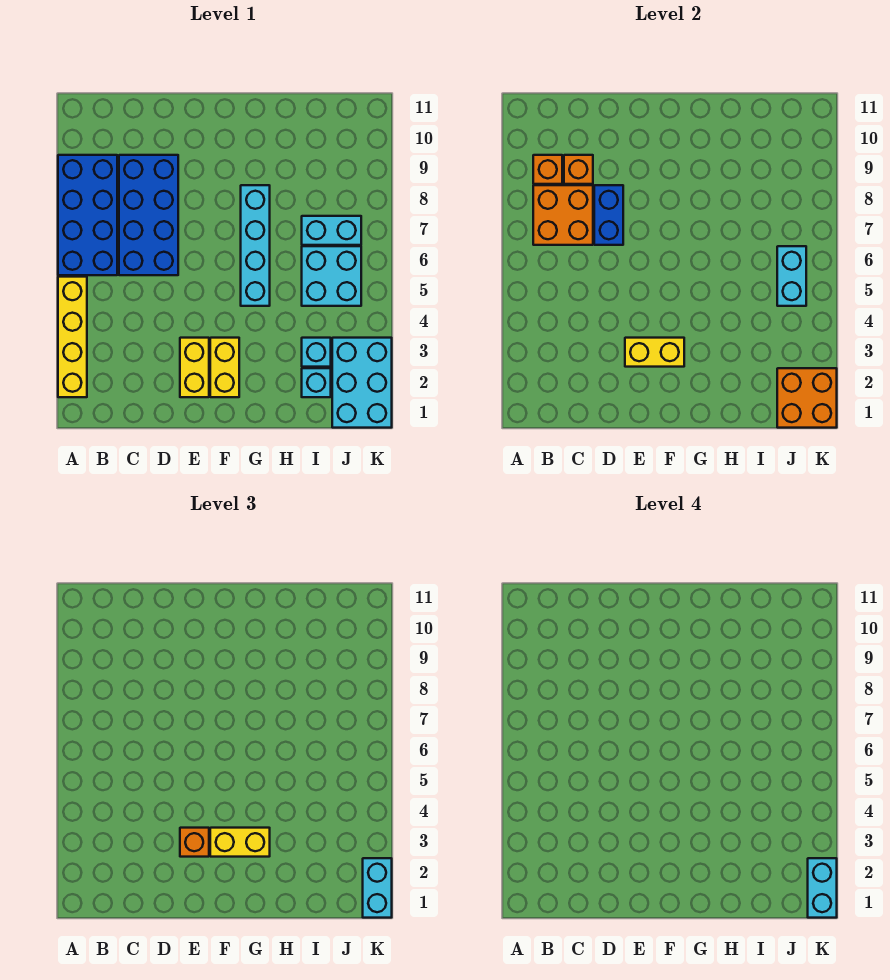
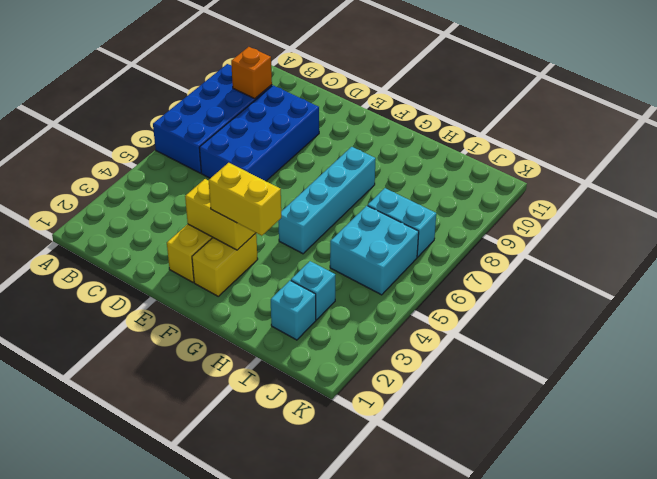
none -> yellow brick A2:A5 level 1
none -> cyan brick J1:K3 level 1
none -> orange brick B7:C8 level 2

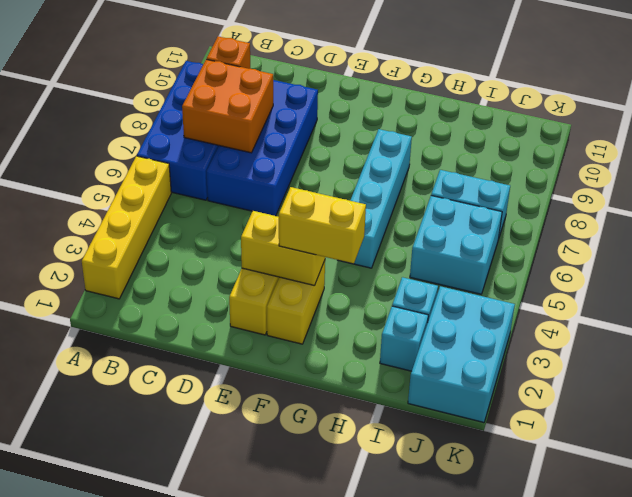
none -> orange brick C9 level 2
none -> blue brick D7:D8 level 2
none -> orange brick J1:K2 level 2

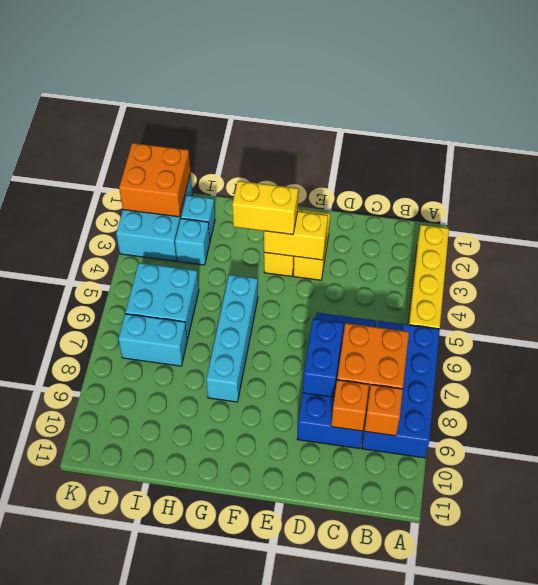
none -> cyan brick J5:J6 level 2
none -> orange brick E3 level 3
none -> cyan brick K1:K2 level 3

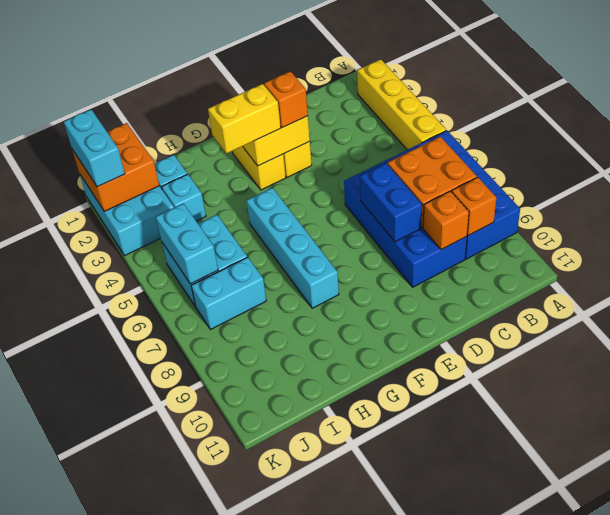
none -> cyan brick K1:K2 level 4

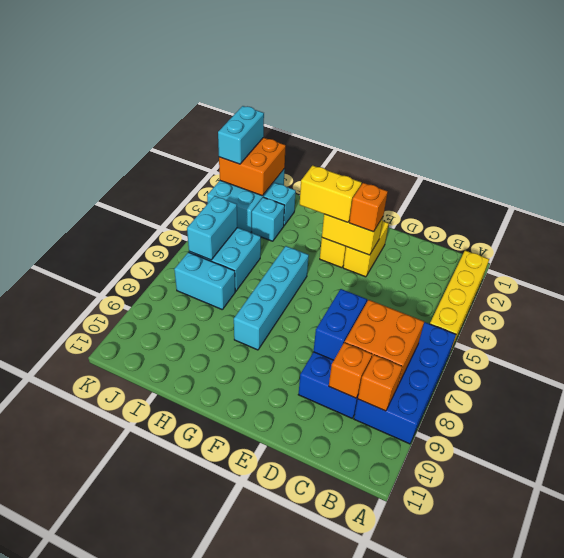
none -> cyan brick K1:K2 level 4

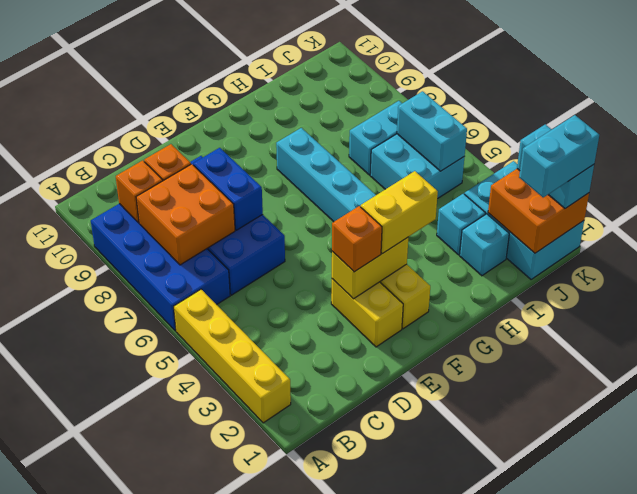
cyan brick J1:K1 level 4 -> cyan brick K1:K2 level 4

